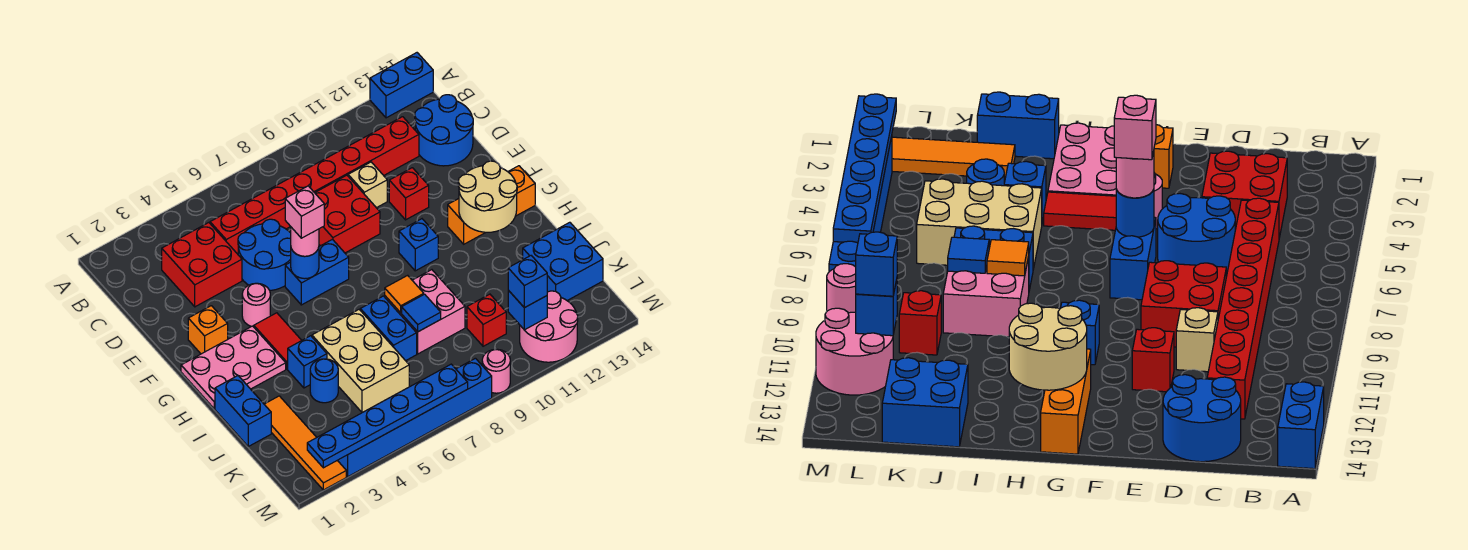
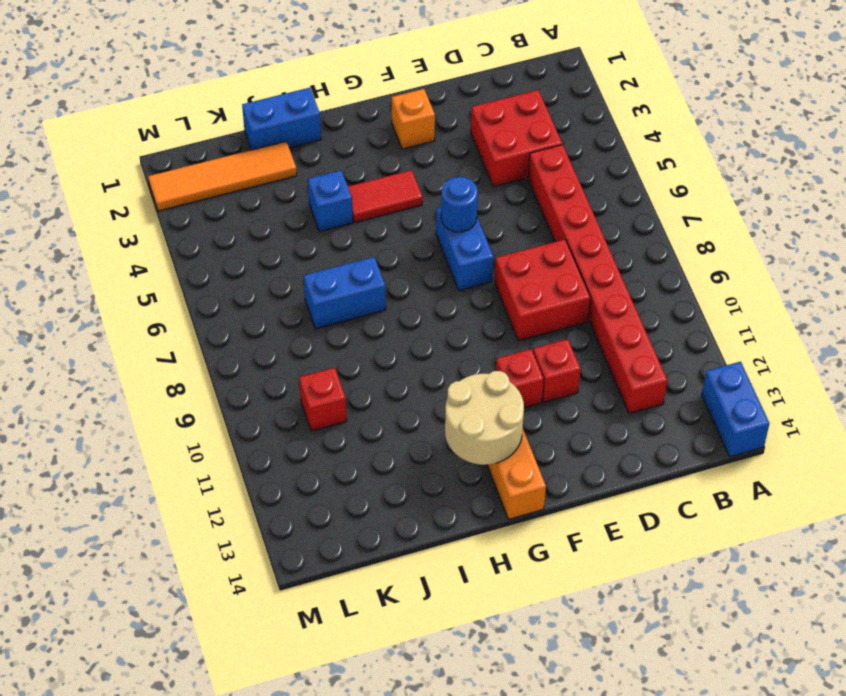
red brick F11 level 1 -> none
none -> blue round brick C13:D14 level 1
none -> blue round brick D5:E6 level 1
none -> tan brick D10 level 1
none -> pink round brick F4 level 1

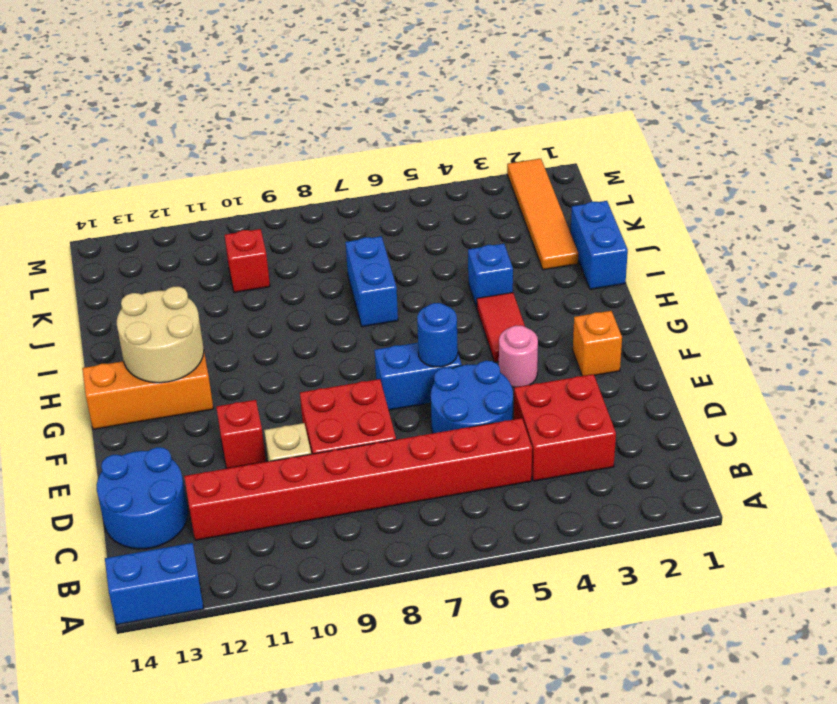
none -> pink plate G1:H3 level 1
none -> blue brick G10 level 1
none -> tan brick I5:K6 level 1
none -> pink brick I8:J9 level 1

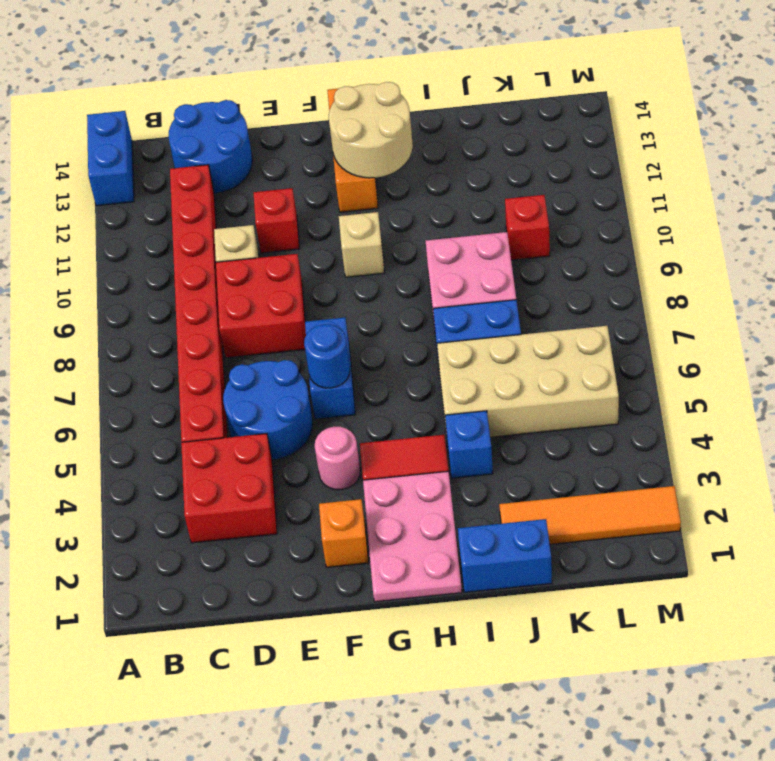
tan brick G10 level 1 -> blue brick G10 level 1
tan brick I5:L6 level 1 -> tan brick I5:K6 level 1
none -> blue round brick J4 level 1
none -> blue brick J13:K14 level 1
none -> pink round brick L11:M12 level 1
none -> blue brick M3:M8 level 1

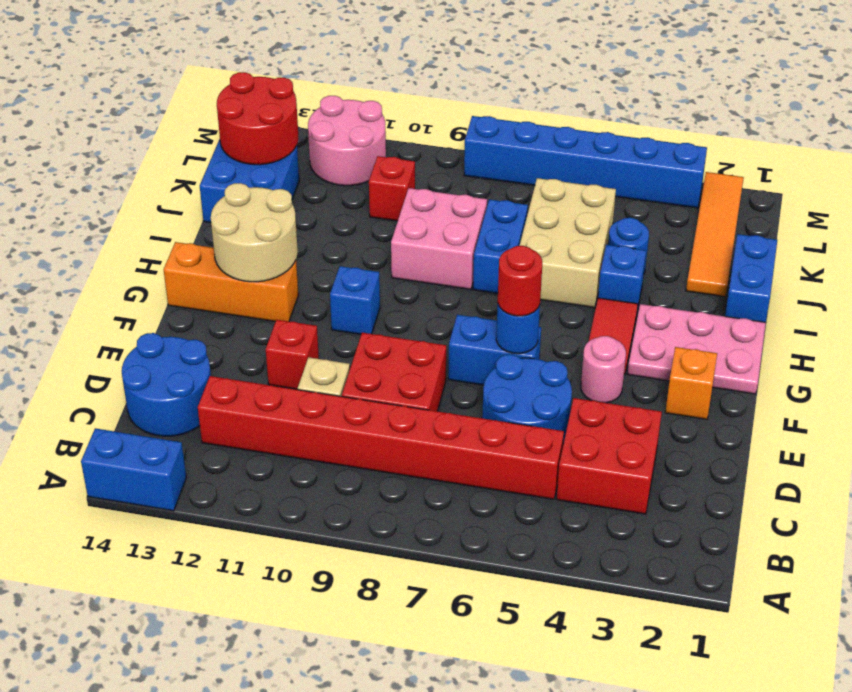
red round brick F6 level 3 -> pink round brick F6 level 3
red round brick K13:L14 level 2 -> none
none -> pink round brick M9 level 1
none -> orange tile I8 level 2
none -> blue tile J8 level 2
none -> blue brick L11 level 2

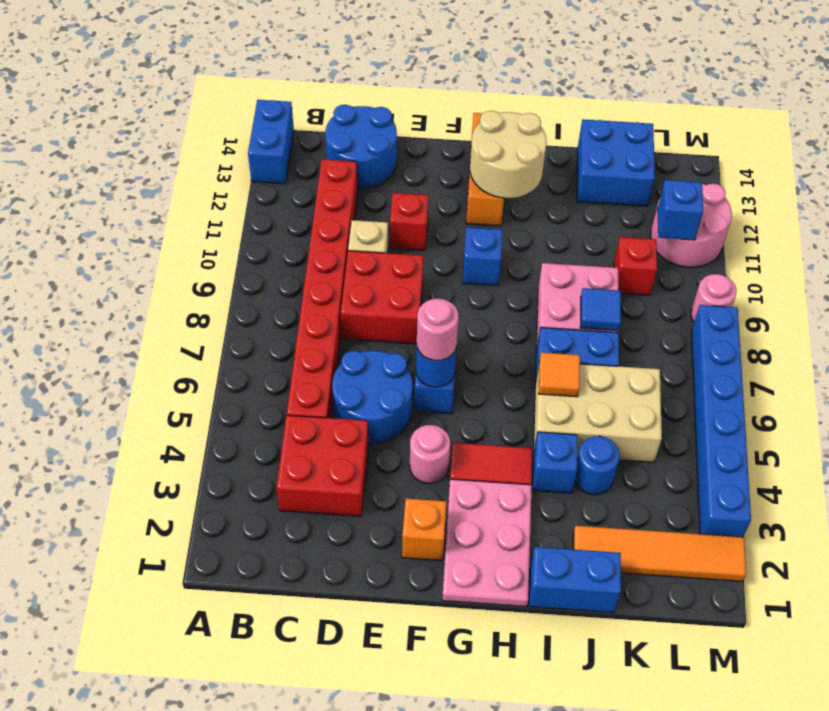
orange tile I6 level 2 -> orange tile I8 level 2
none -> blue plate M2:M7 level 2
none -> blue brick L11 level 3
none -> pink brick F6 level 4

